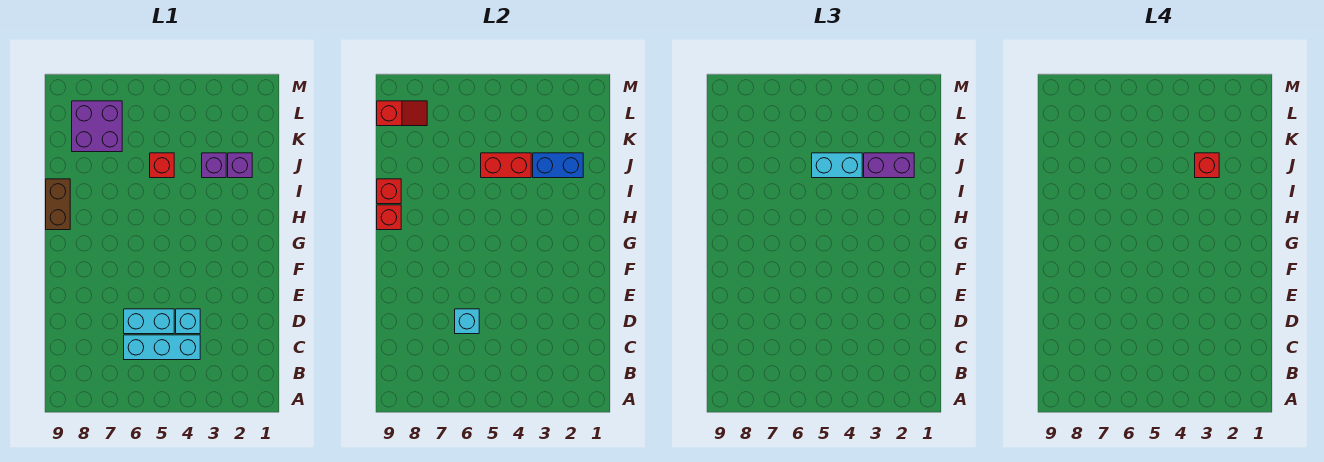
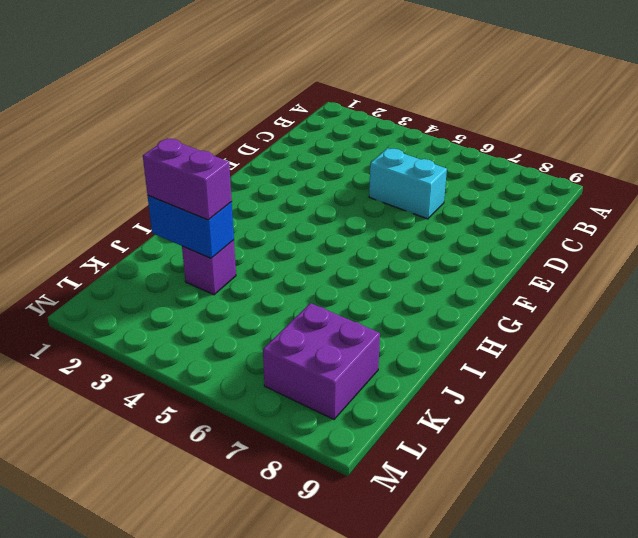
none -> cyan brick C4:C6 level 1
none -> cyan brick D4 level 1
none -> brown brick H9:I9 level 1

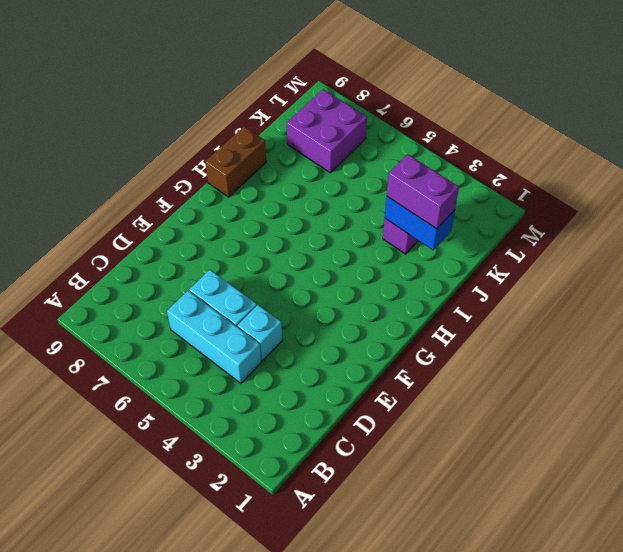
none -> purple brick J2 level 1
none -> red brick J5 level 1
none -> cyan brick D6 level 2

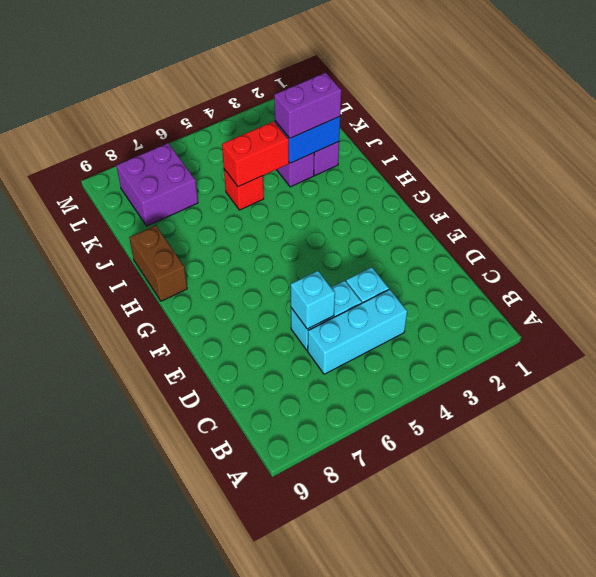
none -> red brick H9 level 2
none -> red brick I9 level 2
none -> red slope L8:L9 level 2 top 9

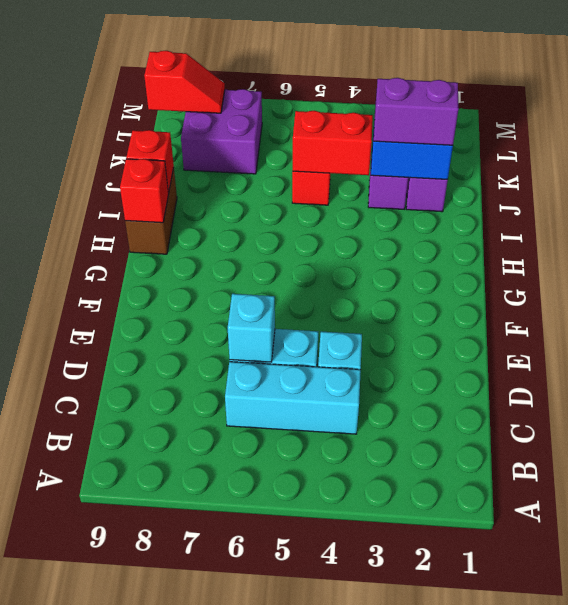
none -> cyan brick J4:J5 level 3
none -> red brick J3 level 4

